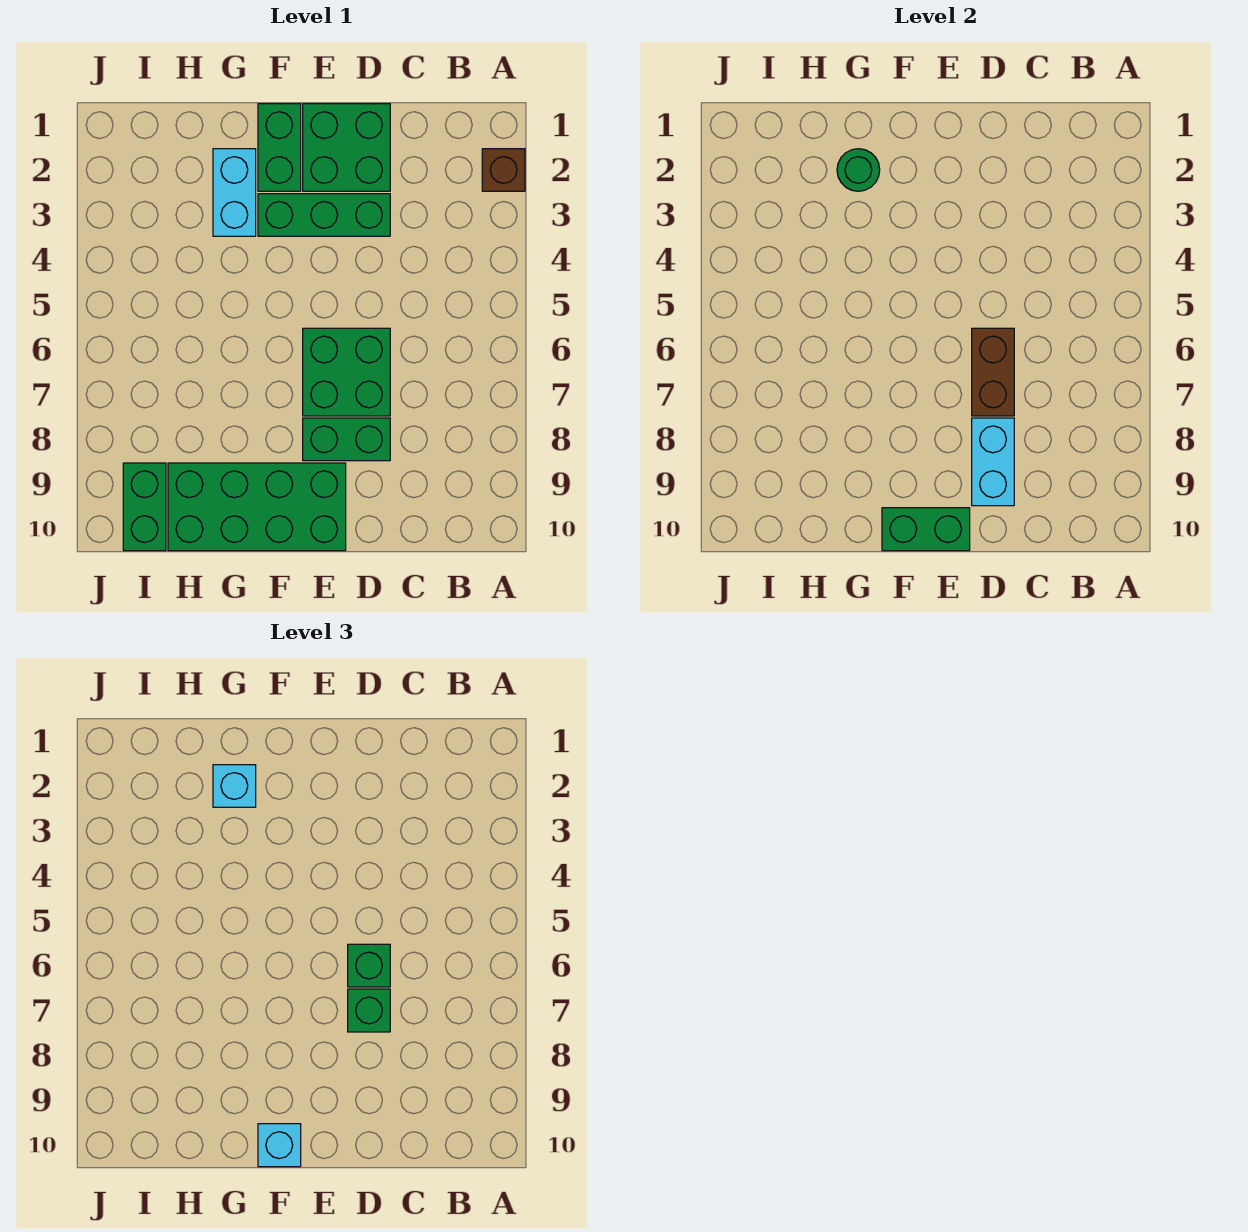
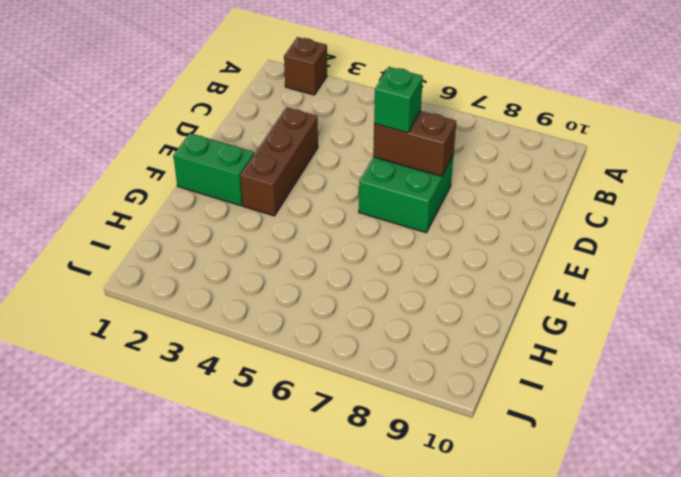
brown brick D3:F3 level 1 -> green brick D3:F3 level 1
none -> green brick D1:E2 level 1
none -> green brick D8:E8 level 1
none -> green brick E9:H10 level 1

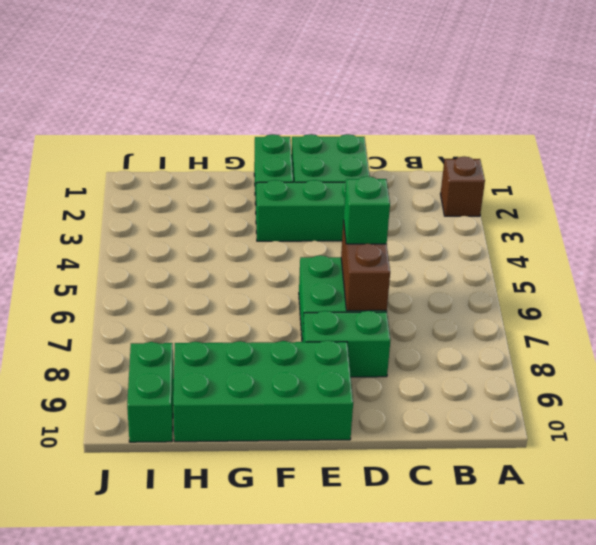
none -> cyan brick G2:G3 level 1
none -> cyan brick D8:D9 level 2
none -> green brick E10:F10 level 2

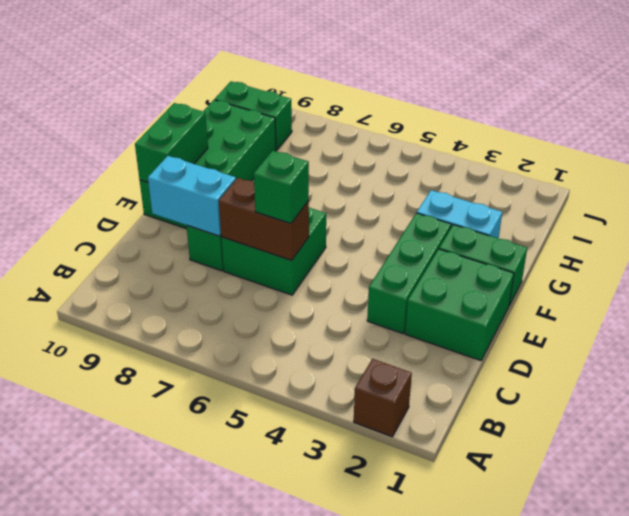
none -> green round brick G2 level 2
none -> green brick D7 level 3
none -> cyan brick F10 level 3

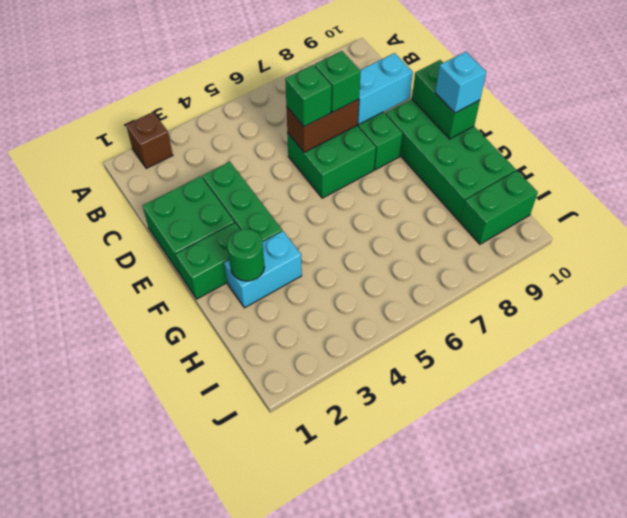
none -> cyan brick G2 level 3

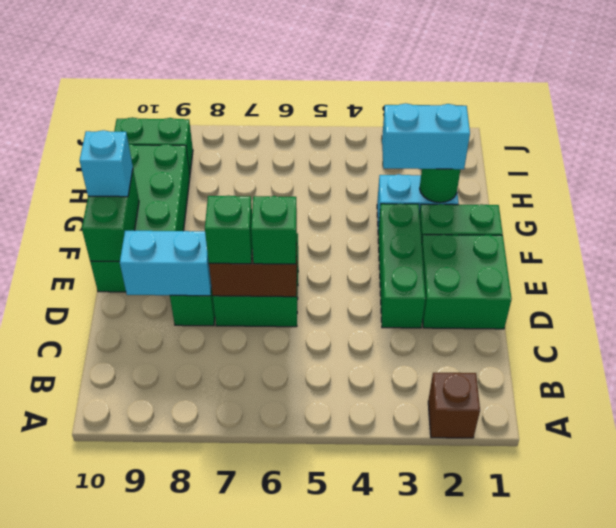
cyan brick G2:G3 level 3 -> cyan brick G2 level 3

